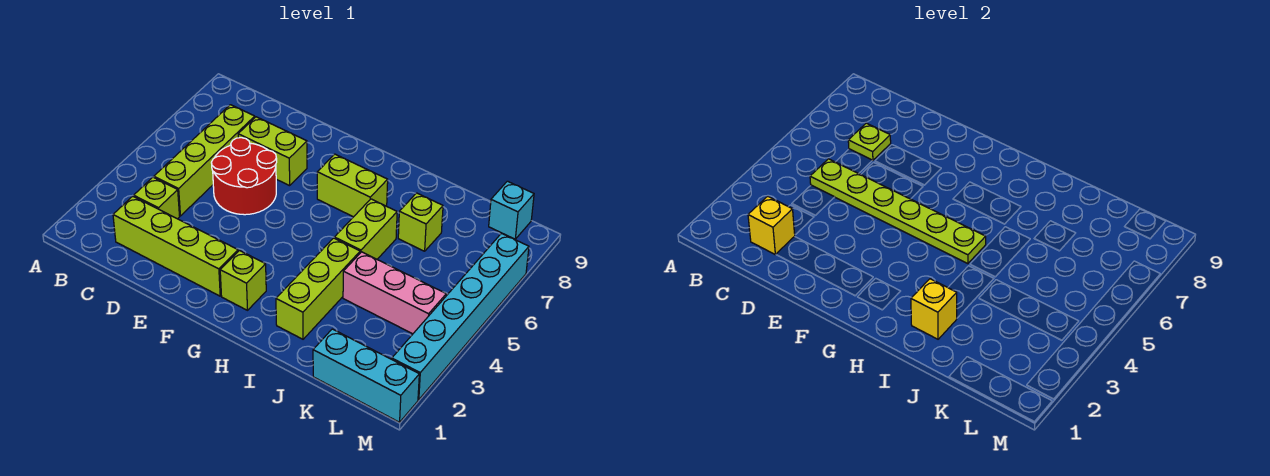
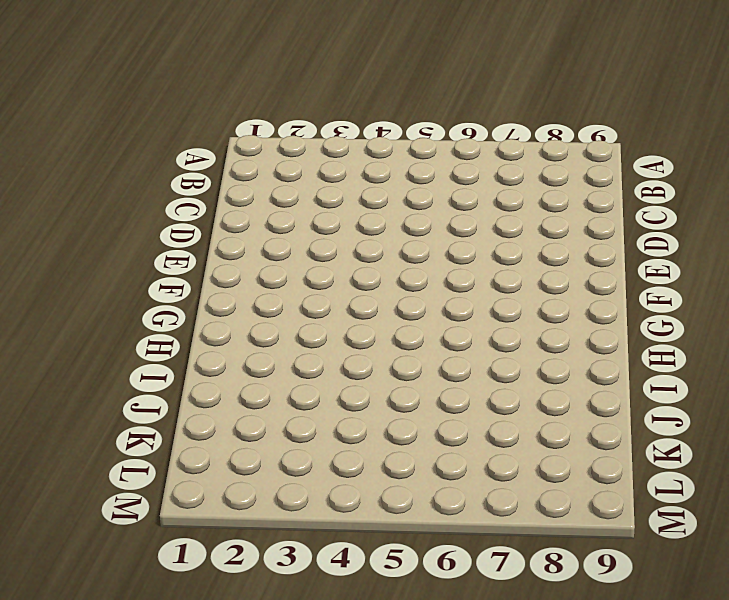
none -> lime brick C2:F2 level 1
none -> lime brick C3 level 1
none -> lime brick C4:C7 level 1

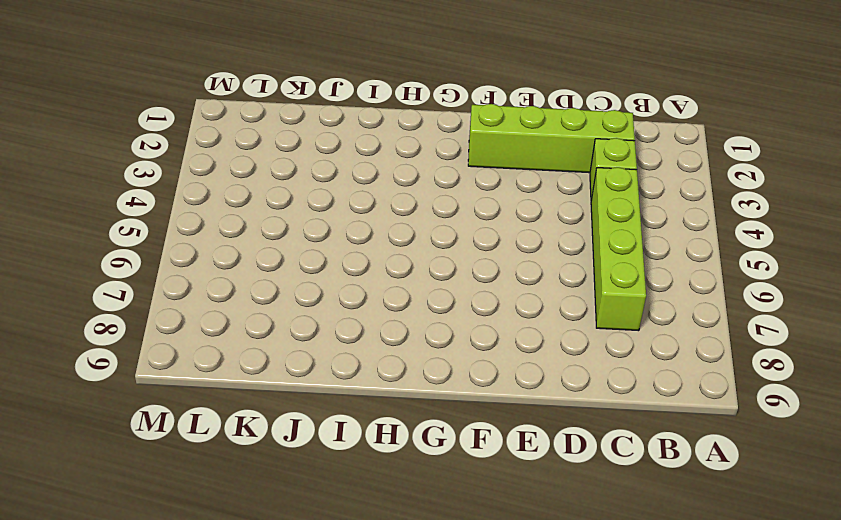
none -> red round brick D5:E6 level 1
none -> lime brick D7:E7 level 1
none -> lime brick G2 level 1

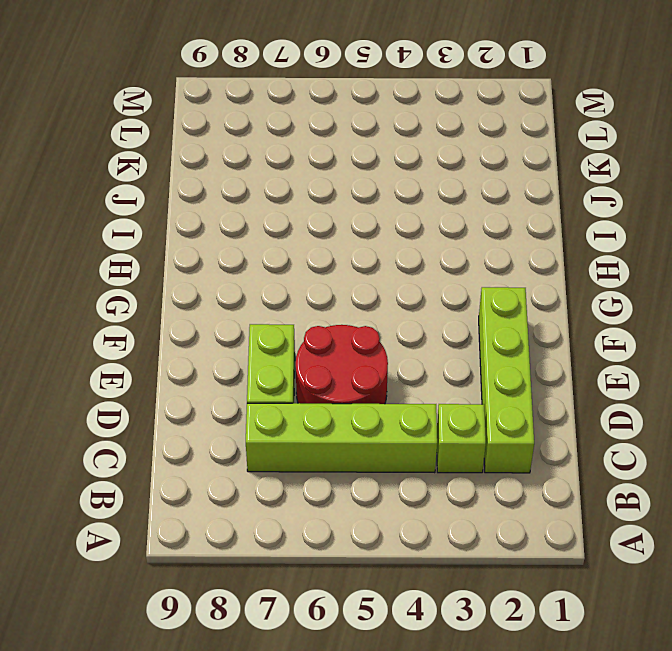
none -> lime brick G2 level 1
none -> lime brick G7:H7 level 1
none -> lime brick I2:I4 level 1

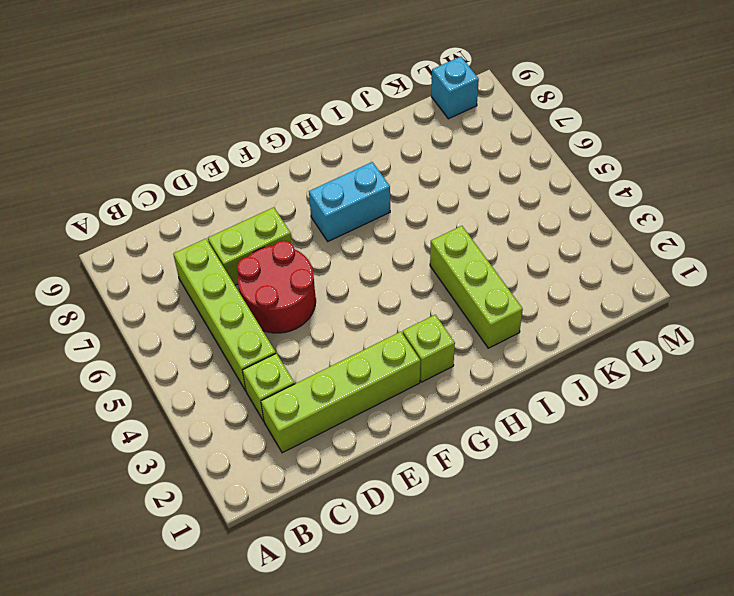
cyan brick G7:H7 level 1 -> lime brick G7:H7 level 1
none -> lime brick I5:I6 level 1
none -> pink brick J4:L4 level 1
none -> lime brick J7 level 1

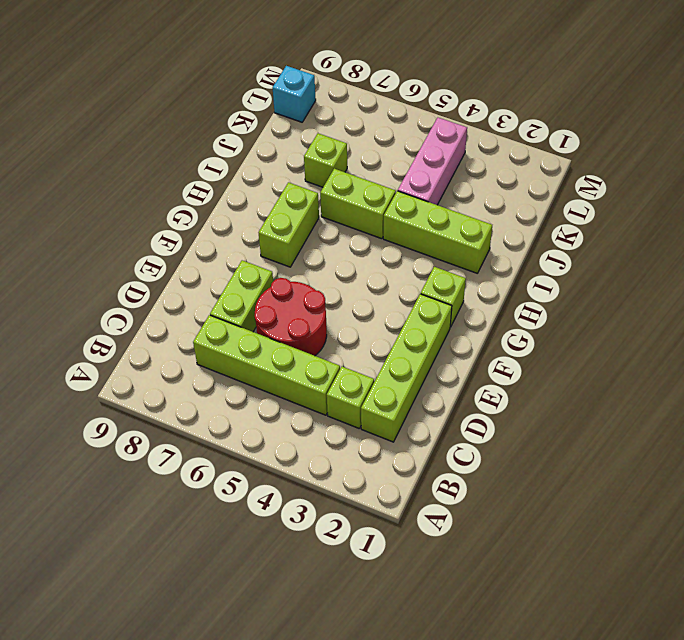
none -> cyan brick K1:M1 level 1
none -> cyan brick M2:M7 level 1
none -> yellow brick C2 level 2

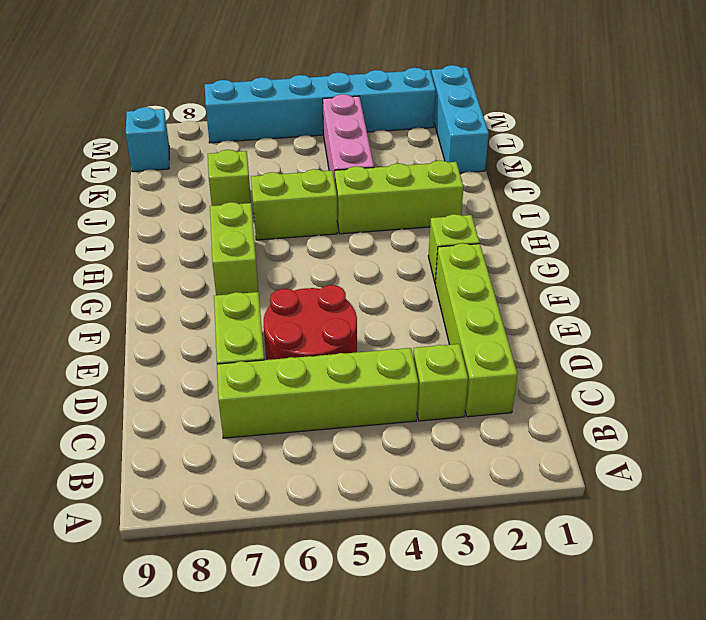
none -> yellow brick C2 level 2
none -> lime plate C5:H5 level 2
none -> lime plate C7 level 2

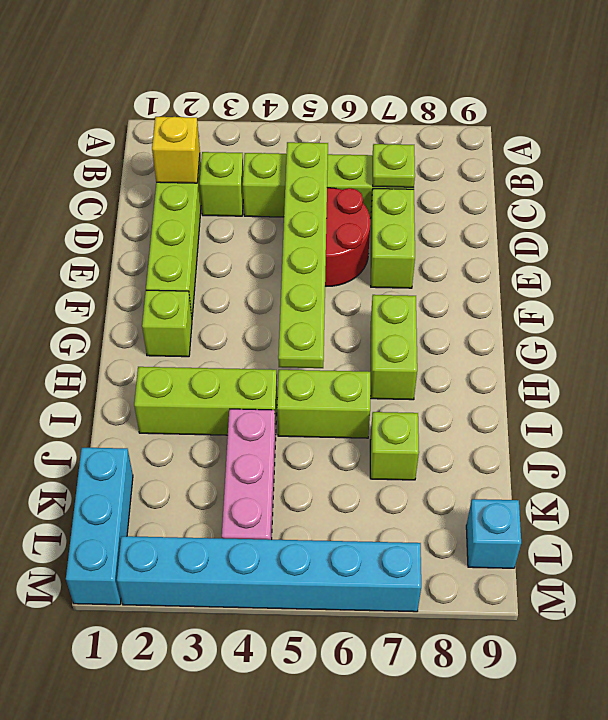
none -> yellow brick I2 level 2

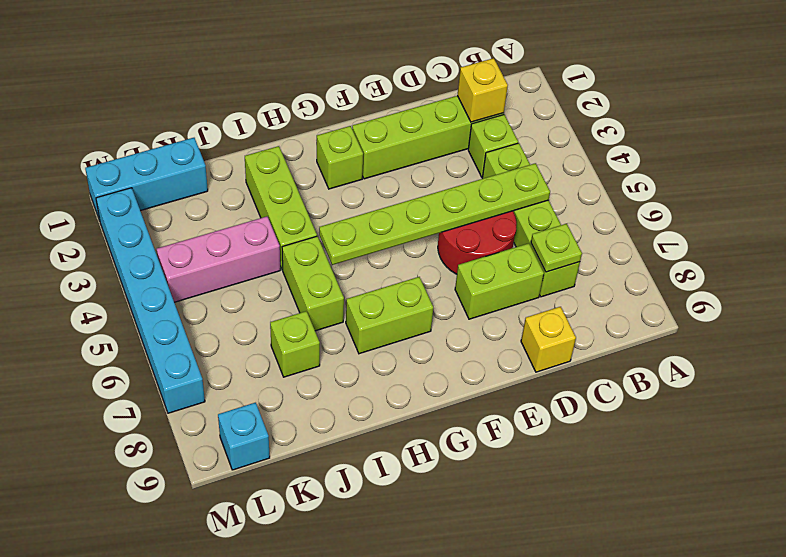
yellow brick D9 level 1 -> yellow brick I2 level 2

